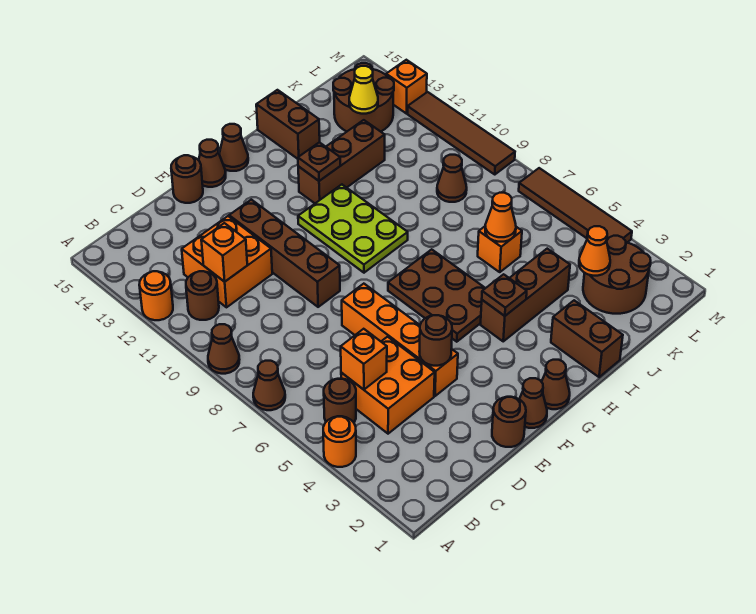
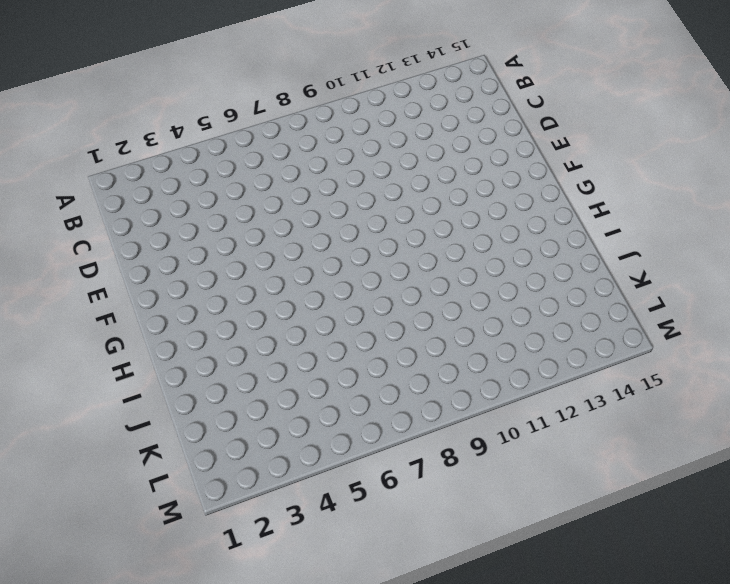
none -> orange round brick A4 level 1
none -> brown cone A7 level 1
none -> brown cone A9 level 1
none -> orange round brick A12 level 1

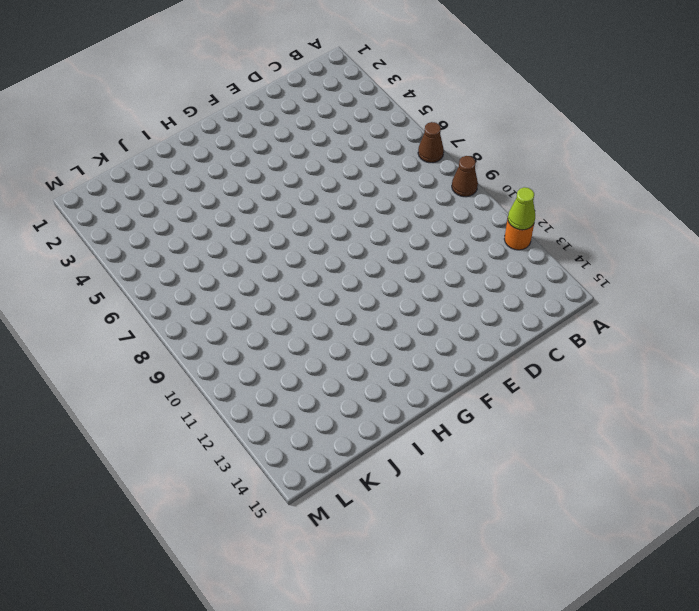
lime cone A12 level 2 -> none
none -> orange round brick A4 level 1
none -> brown round brick B5 level 1
none -> brown round brick B11 level 1
none -> orange brick C4:D5 level 1

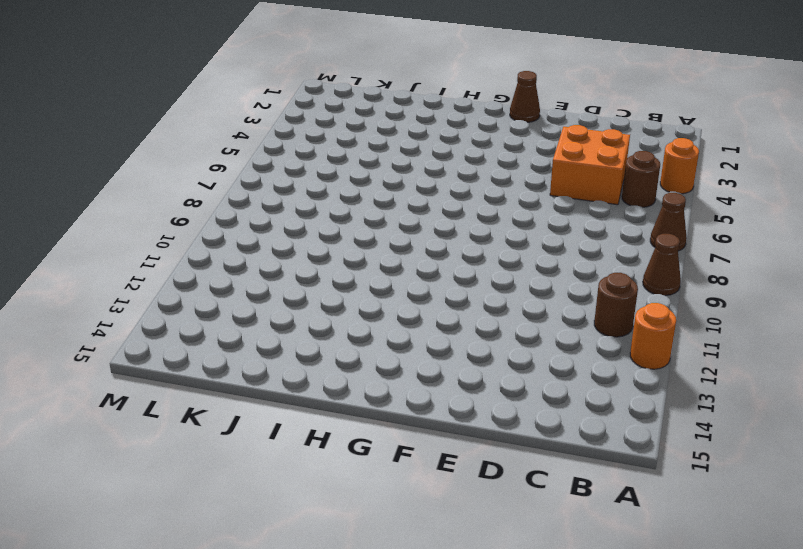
none -> orange brick C11:D12 level 1
none -> brown round brick E1 level 1
none -> orange brick E4:E7 level 1
none -> brown brick E9:E12 level 1

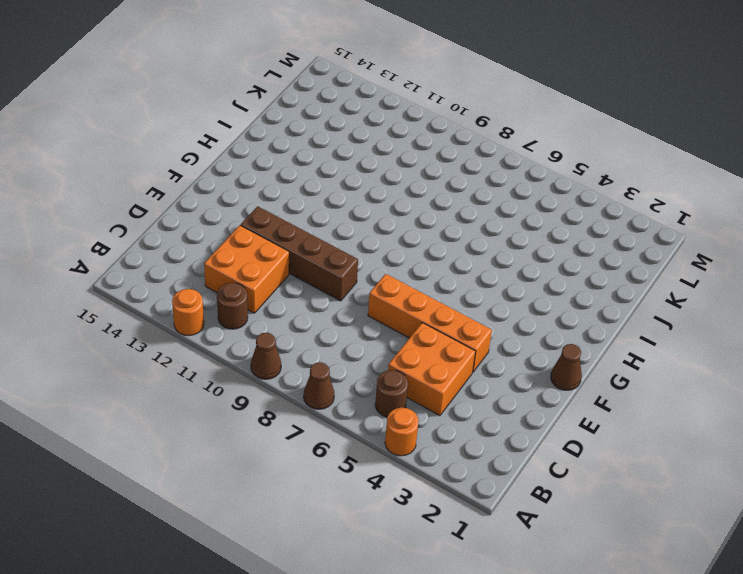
none -> brown round brick E1 level 1
none -> brown round brick E15 level 1
none -> brown cone F15 level 1
none -> brown cone G1 level 1

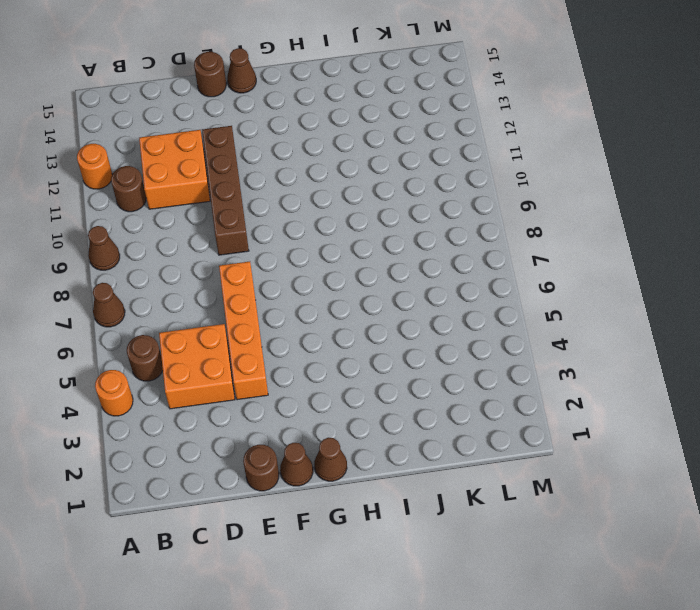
none -> brown plate G5:H7 level 1
none -> lime plate G9:H11 level 1
none -> brown cone G15 level 1
none -> brown brick H4:J4 level 1

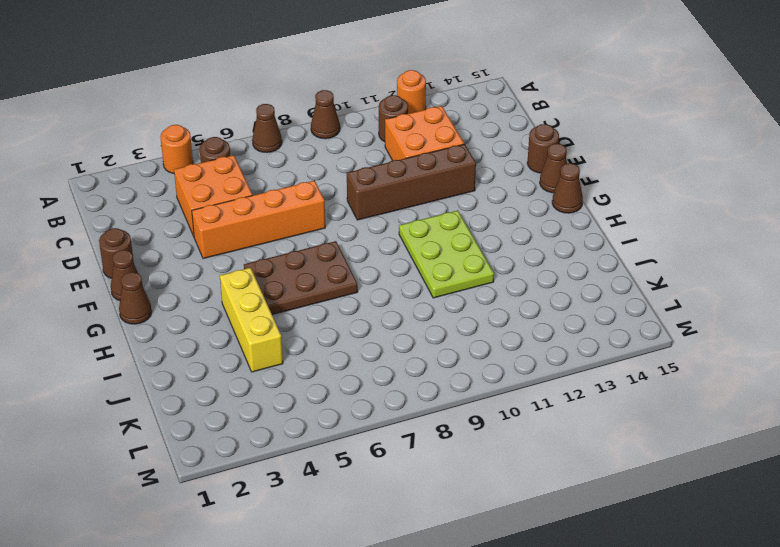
lime plate G10:I11 level 1 -> lime plate G9:H11 level 1
yellow brick H4:J4 level 1 -> brown brick H4:J4 level 1
none -> brown brick H12:J12 level 1
none -> brown brick I1:I2 level 1
none -> brown brick I14:I15 level 1
none -> orange brick J6 level 1

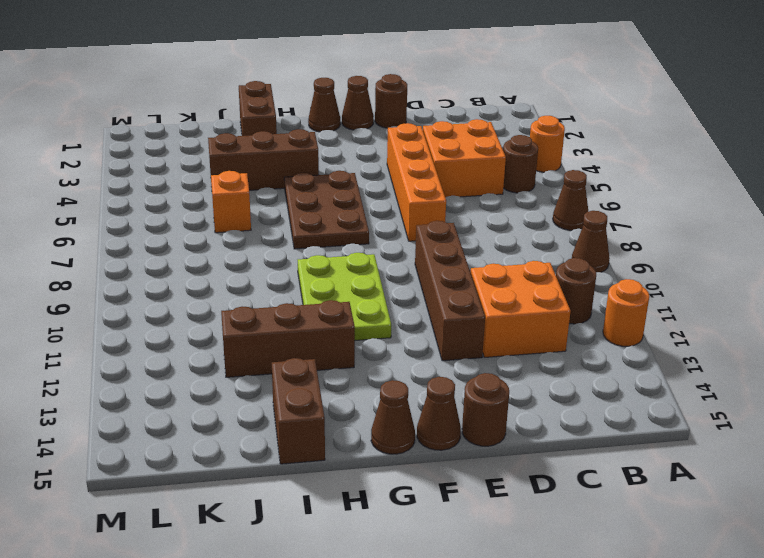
none -> brown round brick K2:L3 level 1
none -> brown cone K9 level 1
none -> brown round brick K13:L14 level 1
none -> brown tile M4:M7 level 1

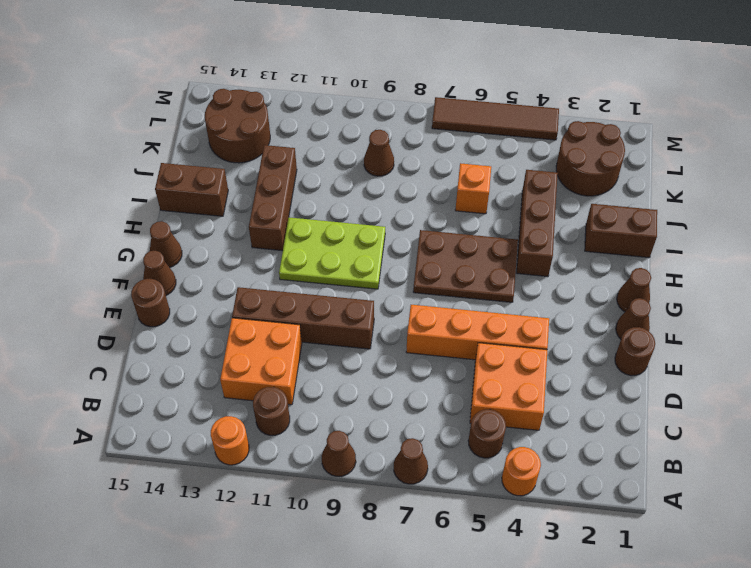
none -> brown tile M9:M12 level 1
none -> orange brick M13 level 1
none -> orange brick C5 level 2
none -> orange brick C11 level 2

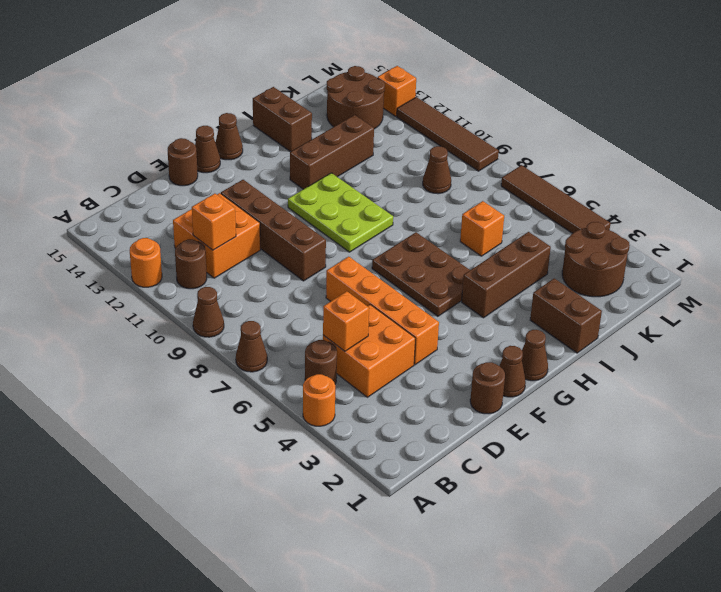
none -> brown round brick E4 level 2
none -> brown plate H4 level 2
none -> brown plate H12 level 2
none -> orange cone J6 level 2

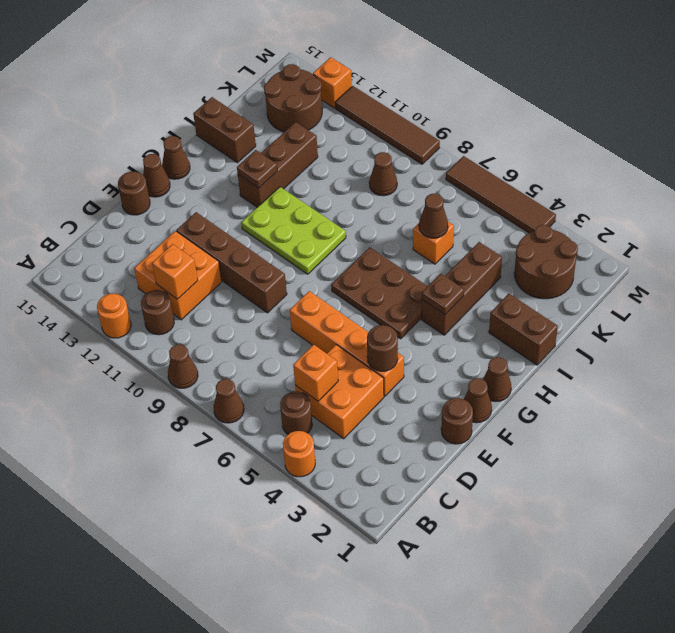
brown cone J6 level 2 -> orange cone J6 level 2
none -> orange cone K3 level 2
none -> yellow cone K13 level 2

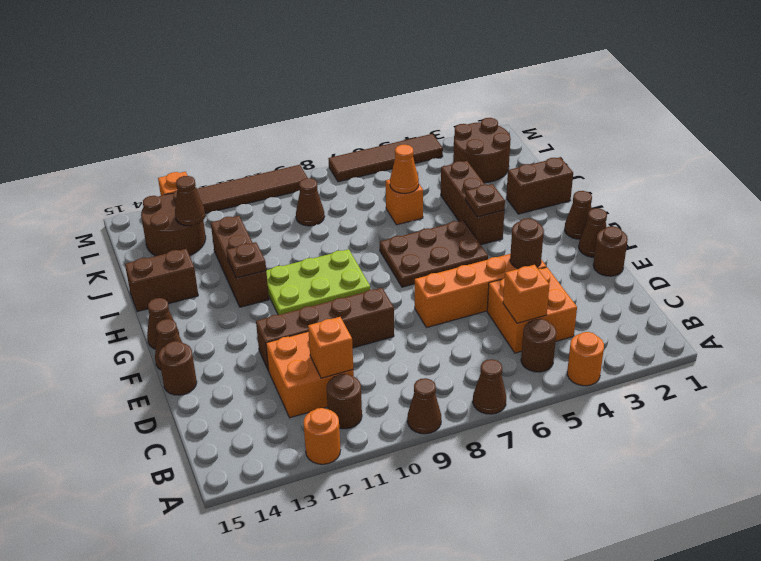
brown cone K13 level 2 -> yellow cone K13 level 2
none -> orange cone K3 level 2

